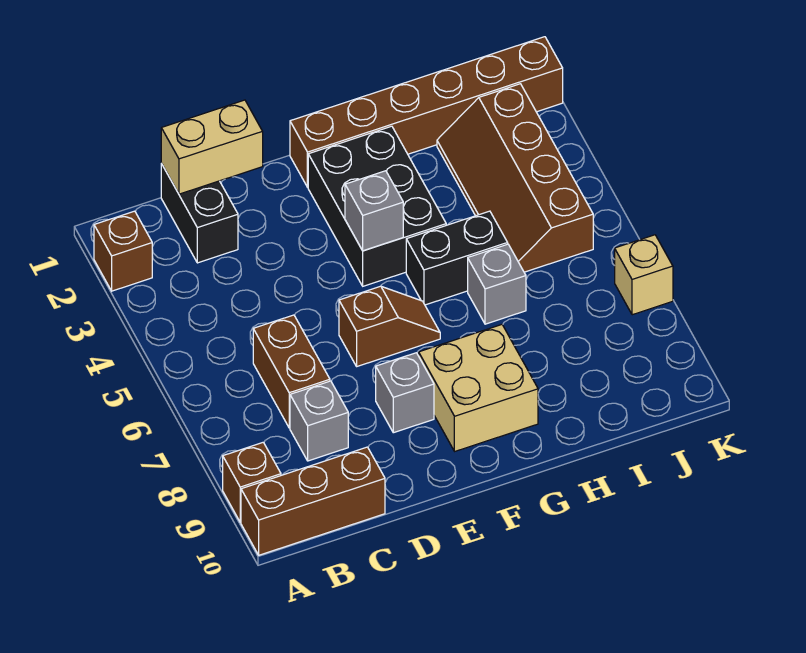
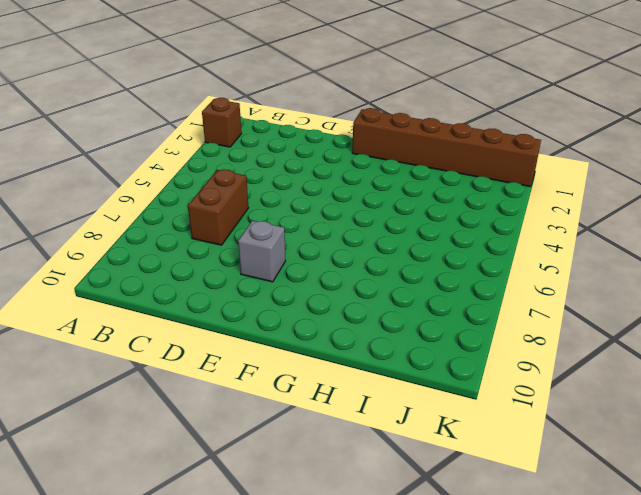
none -> brown brick A9 level 1
none -> brown brick A10:C10 level 1
none -> black brick C1:C2 level 1

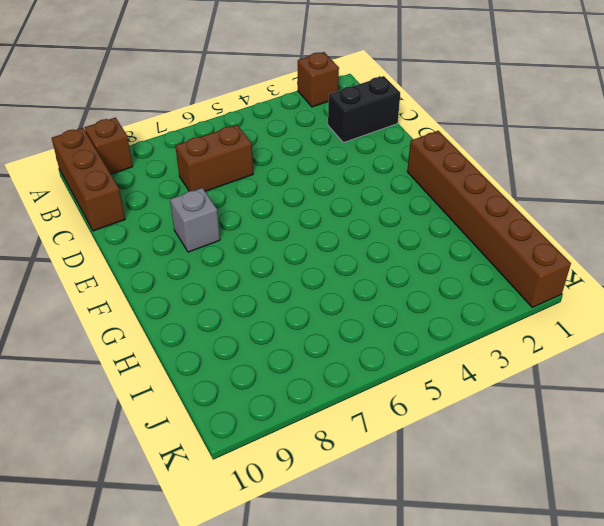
none -> grey brick C8 level 1
none -> brown slope E6:F6 level 1 top E
none -> black brick F2:G4 level 1

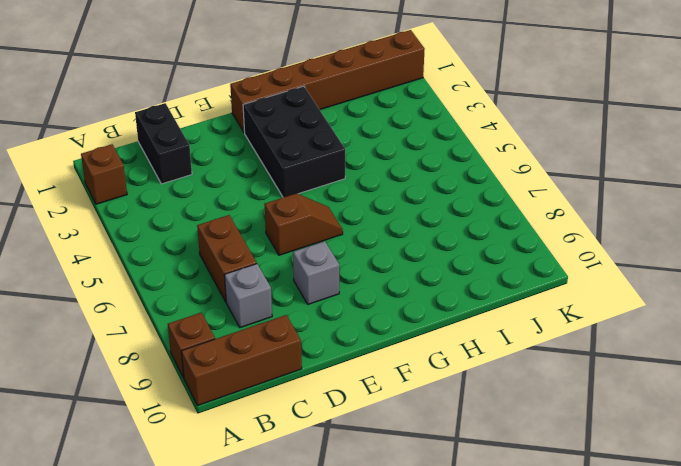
none -> tan brick F8:G9 level 1
none -> black brick G5:H5 level 1
none -> grey brick H6 level 1

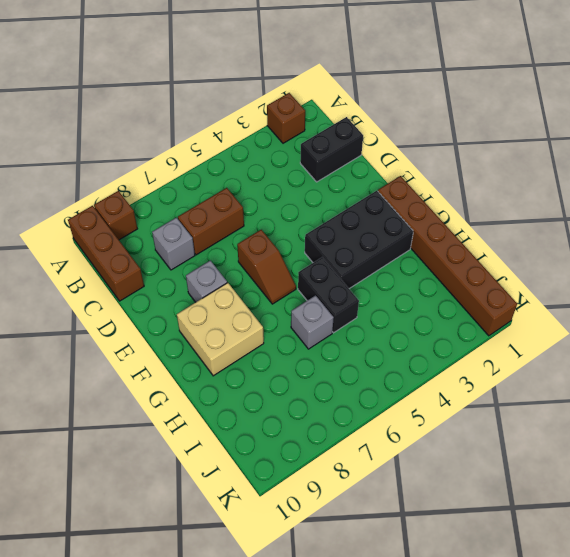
none -> brown slope I2:J5 level 1 top J
none -> tan brick K7 level 1
none -> tan brick C1:D1 level 2

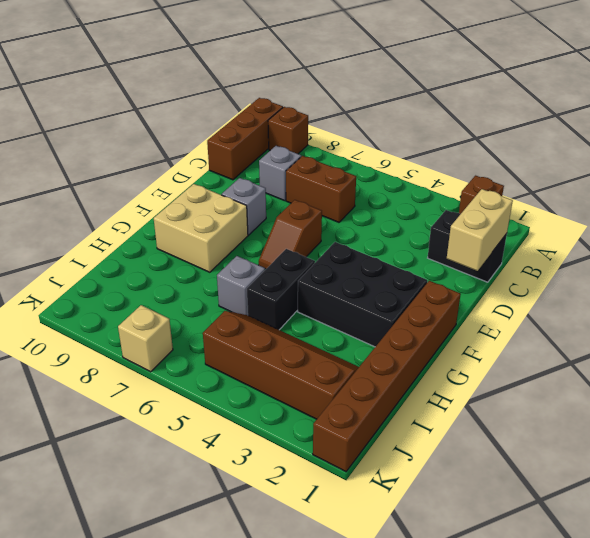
none -> grey brick F4 level 2

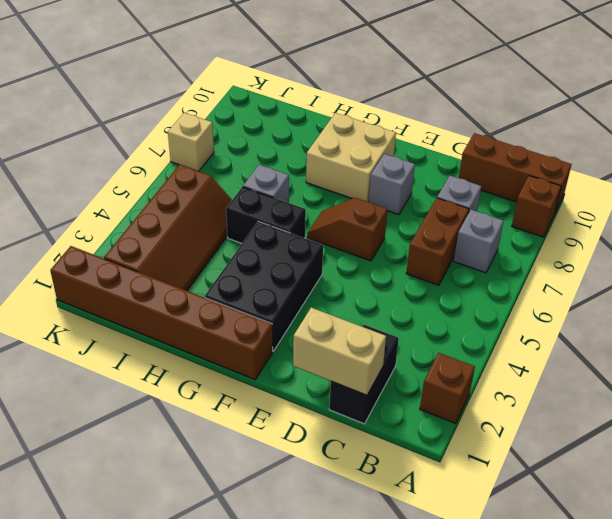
grey brick B7 level 1 -> grey brick F4 level 2

